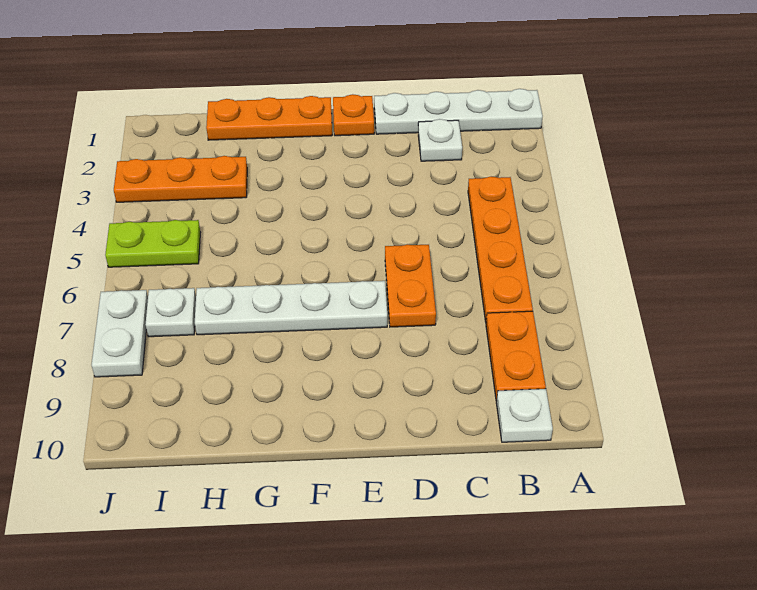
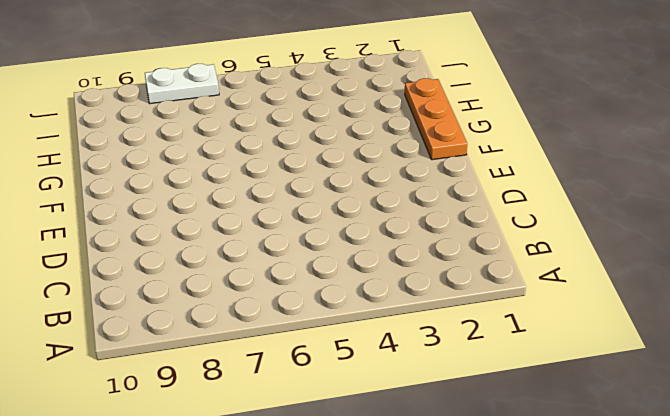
none -> white plate A1:D1 level 1
none -> orange plate B4:B7 level 1
none -> orange plate B8:B9 level 1

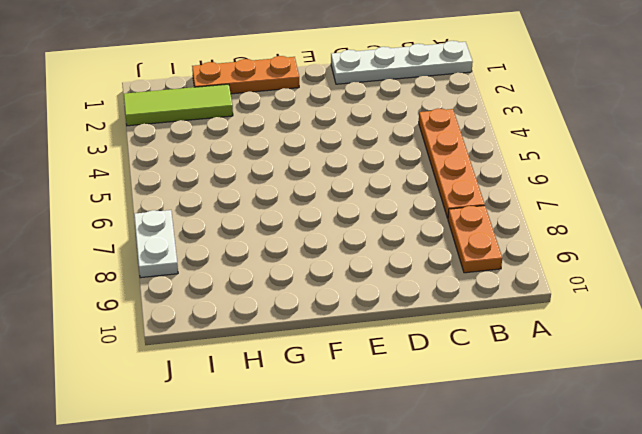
lime tile H2:J2 level 1 -> none
none -> white plate B10 level 1
none -> white plate C2 level 1
none -> orange plate D6:D7 level 1

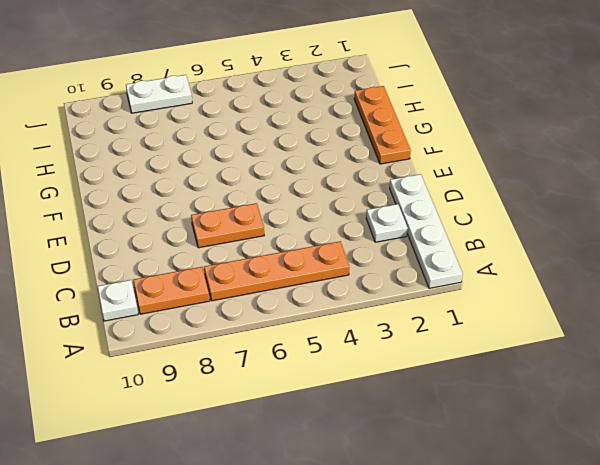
none -> orange plate E1 level 1
none -> white plate E7:H7 level 1
none -> orange plate H3:J3 level 1

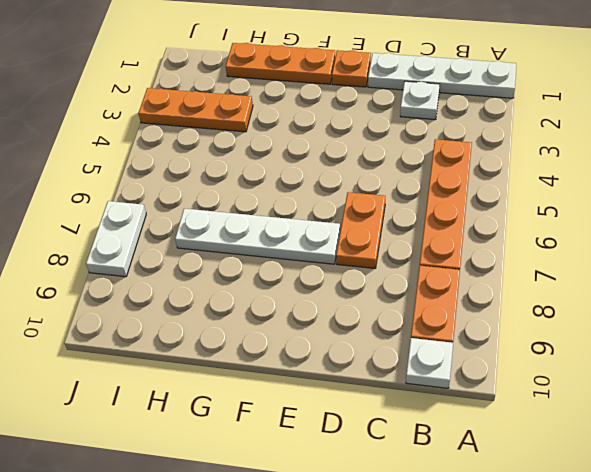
none -> lime plate I5:J5 level 1
none -> white plate I7 level 1

